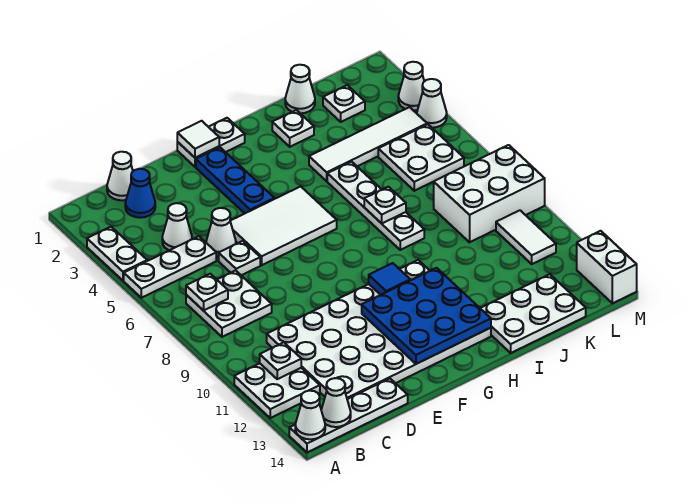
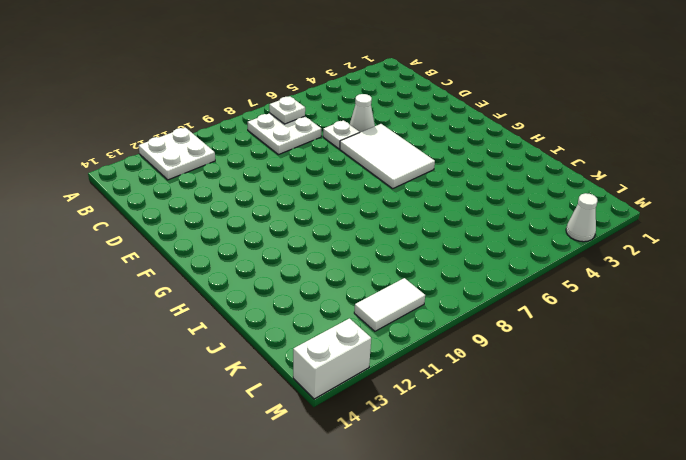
none -> white plate A3:A4 level 1
none -> white plate A5:C5 level 1
none -> white plate A14:D14 level 1
none -> white cone C1 level 1

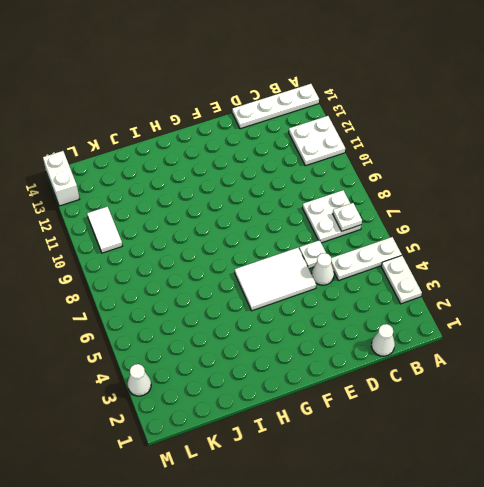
none -> blue cone C2 level 1
none -> white cone C4 level 1
none -> white plate C10:H13 level 1
none -> white plate F1:G1 level 1

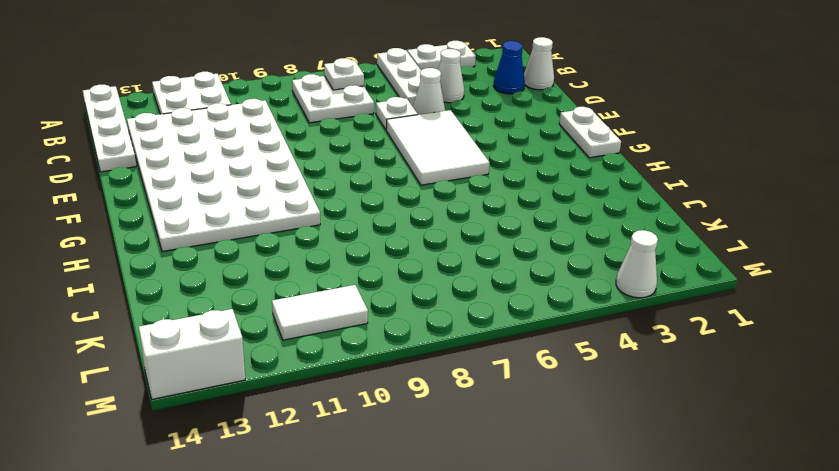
none -> blue plate F2:F4 level 1
none -> white plate I2 level 1
none -> white tile I4:L4 level 1
none -> white plate I5:I8 level 1

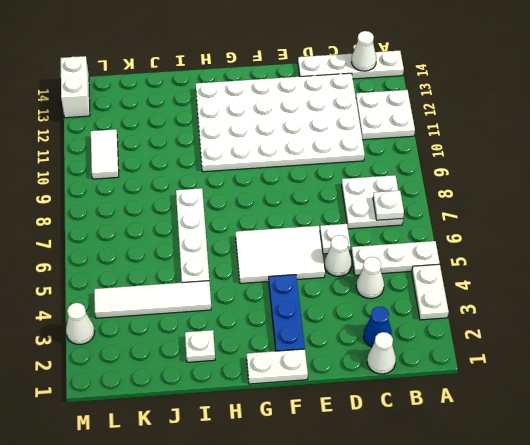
none -> white plate I13:K14 level 1
none -> white cone J1 level 1
none -> white plate K2 level 1
none -> white plate K5:L6 level 1

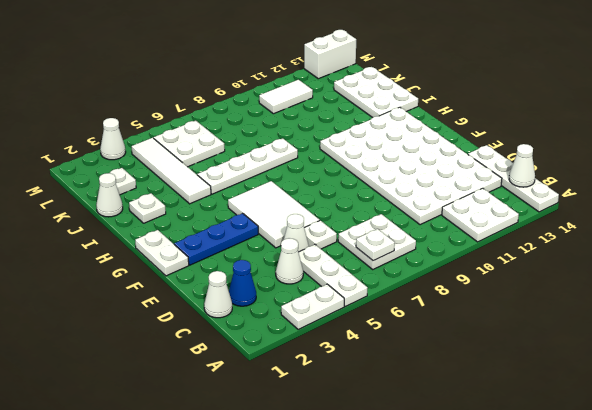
none -> white brick K8:M9 level 1
none -> white cone M4 level 1
none -> white cone A14 level 2
none -> white plate B11 level 2

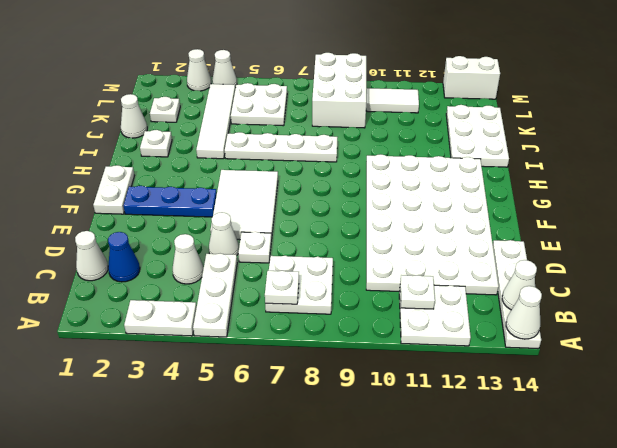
none -> white tile F1 level 2
none -> blue plate F11:H13 level 2
none -> blue tile G10 level 2
none -> white plate I7 level 2

